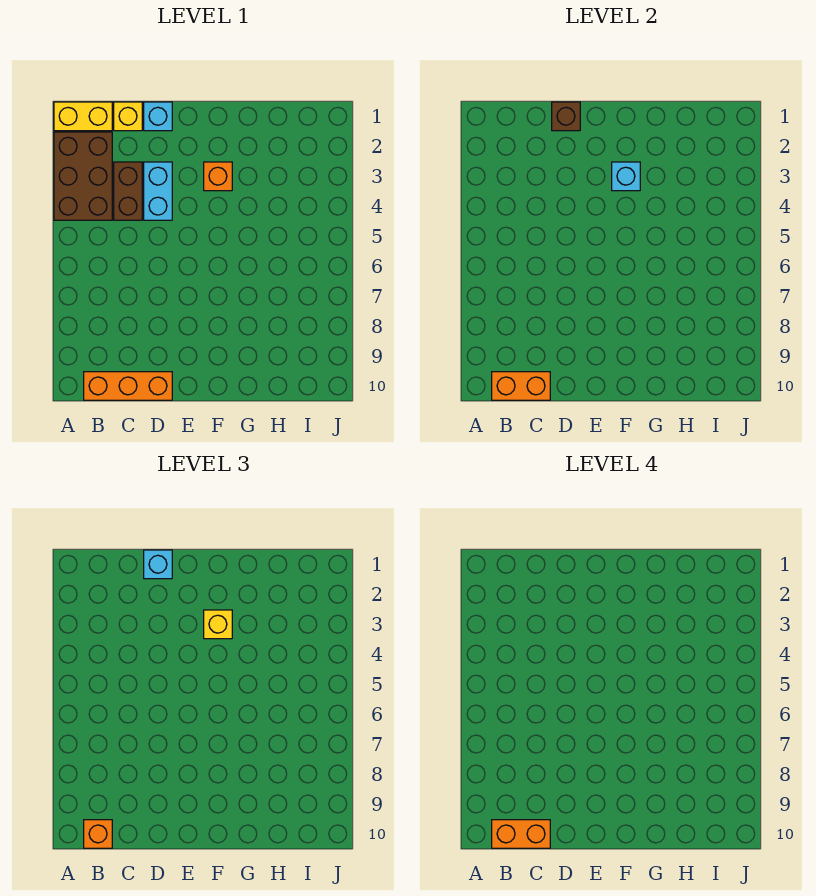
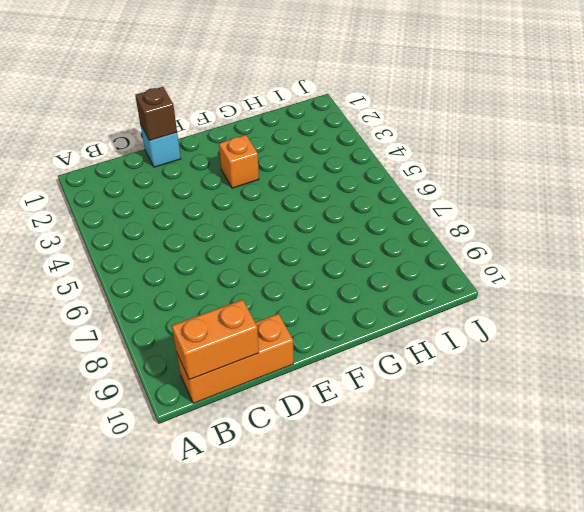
none -> yellow brick A1:B1 level 1
none -> brown brick A2:B4 level 1
none -> yellow brick C1 level 1

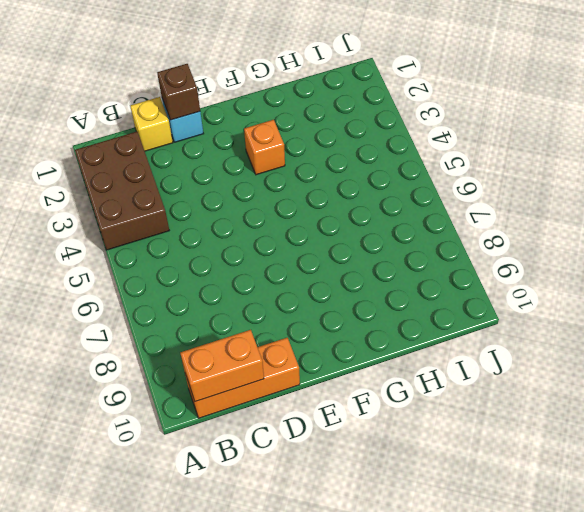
none -> yellow brick A1:B1 level 1
none -> brown brick C3:C4 level 1
none -> cyan brick D3:D4 level 1

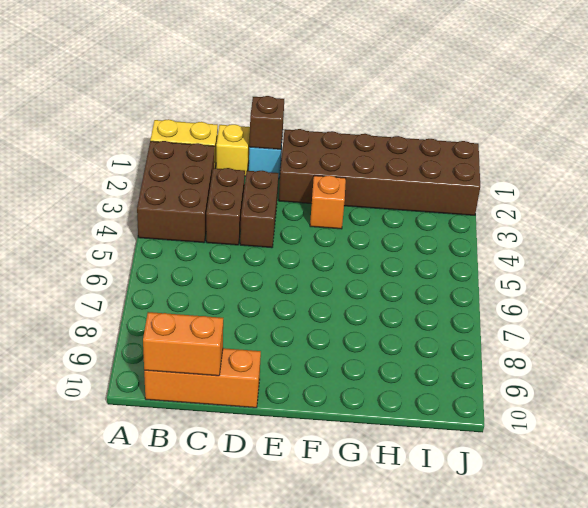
brown brick D3:D4 level 1 -> cyan brick D3:D4 level 1
brown brick E1:J2 level 1 -> none
none -> cyan brick F3 level 2
none -> orange brick B10 level 3
none -> cyan brick D1 level 3

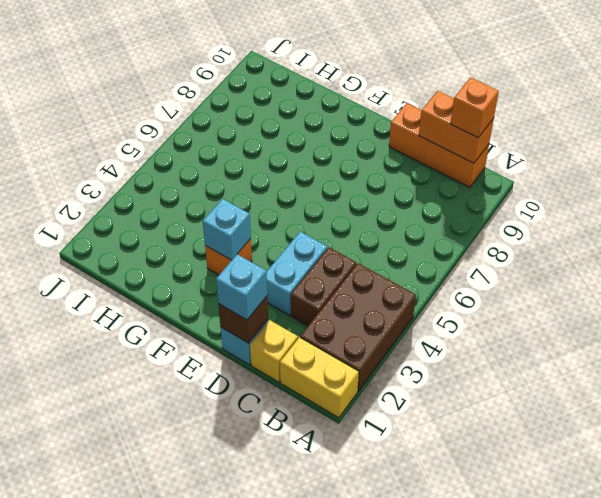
none -> yellow brick F3 level 3
none -> orange brick B10:C10 level 4

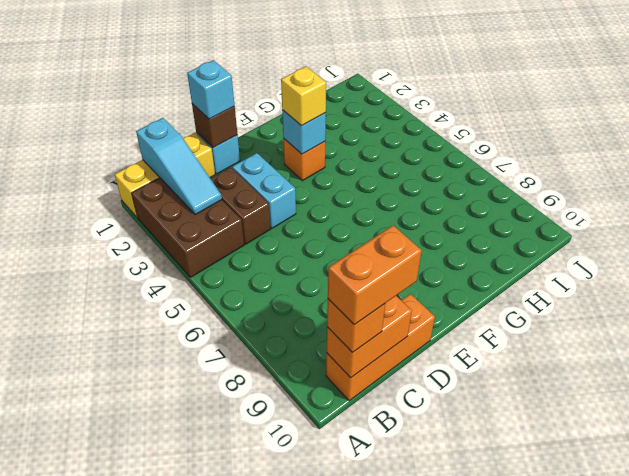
cyan slope B1:B3 level 2 top 1 -> none

